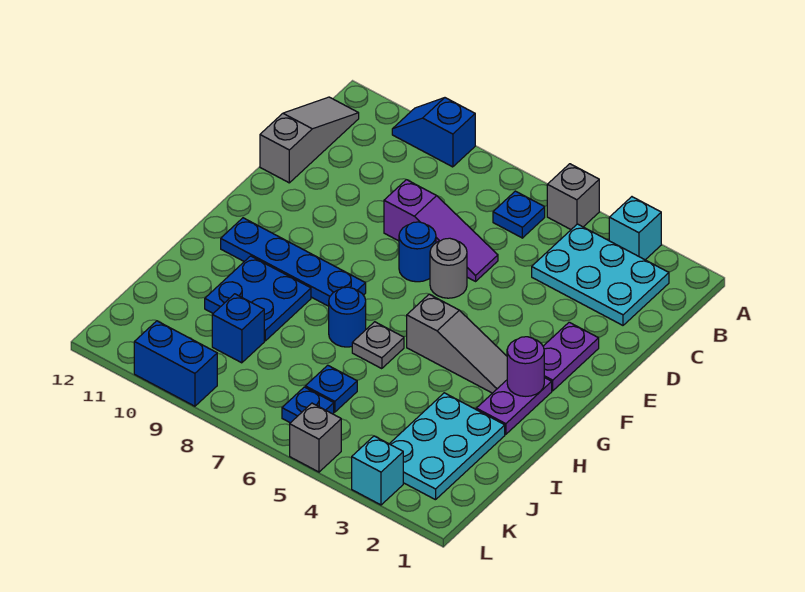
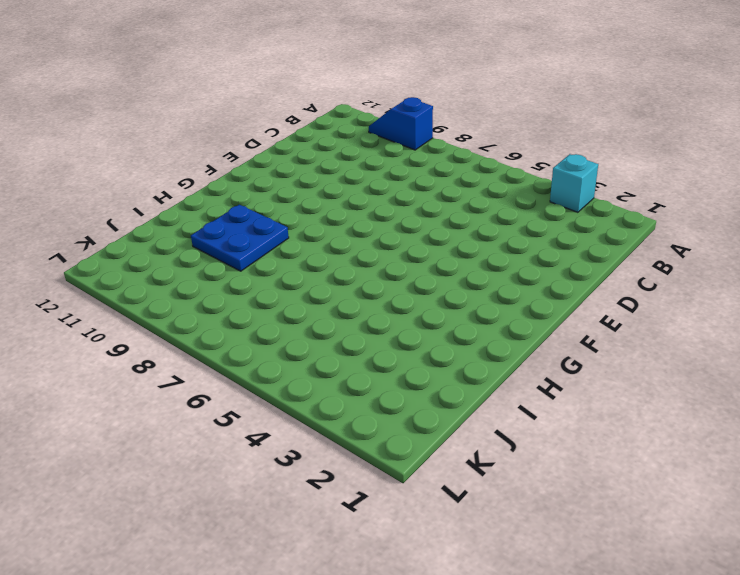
none -> grey brick A5 level 1
none -> cyan plate B2:C4 level 1
none -> blue plate B6 level 1

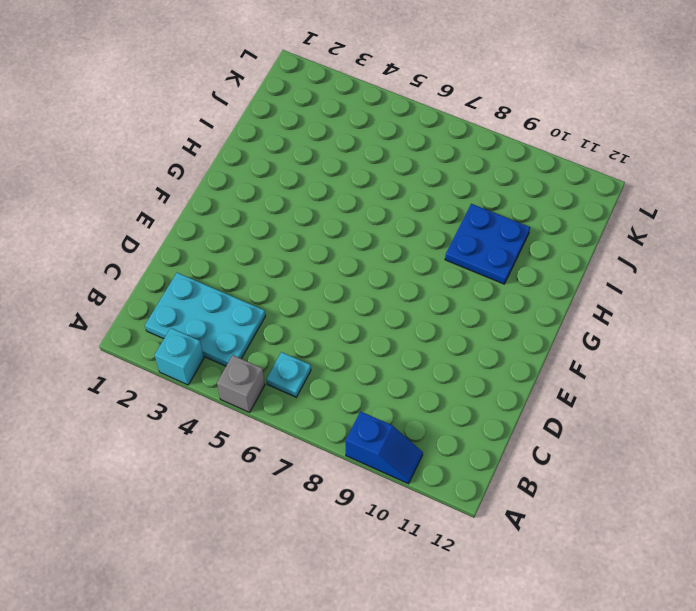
cyan plate B6 level 1 -> blue plate B6 level 1
none -> grey slope B12:D12 level 1 top D
none -> purple slope D6:D8 level 1 top 8
none -> purple plate E2:F2 level 1

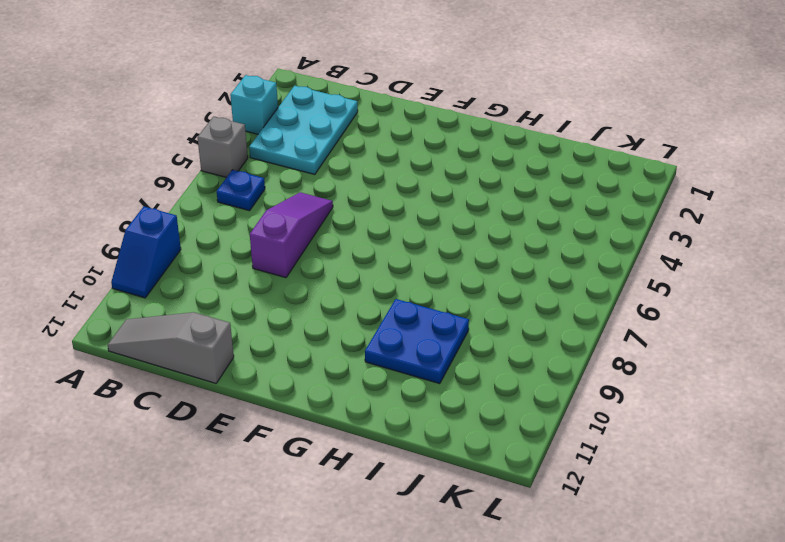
none -> purple plate E2:F2 level 1
none -> grey round brick E6 level 1
none -> blue round brick E7 level 1

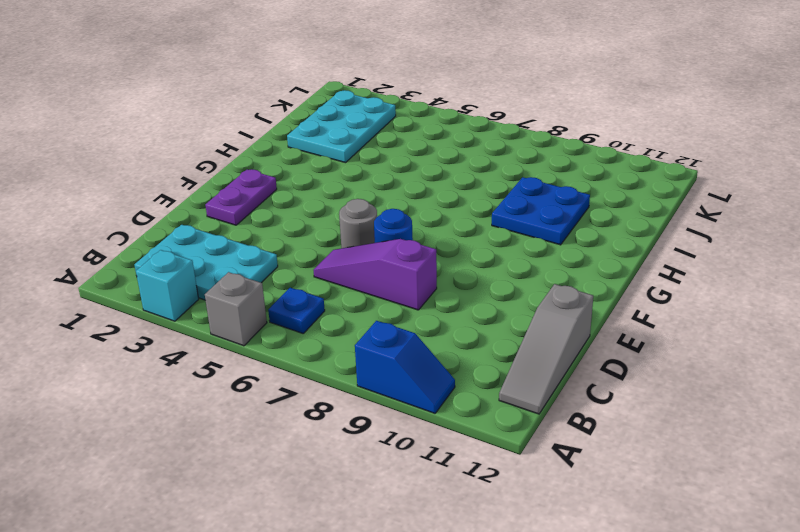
none -> purple plate G2:H2 level 1
none -> grey slope G3:G5 level 1 top 5
none -> blue plate G8:G11 level 1

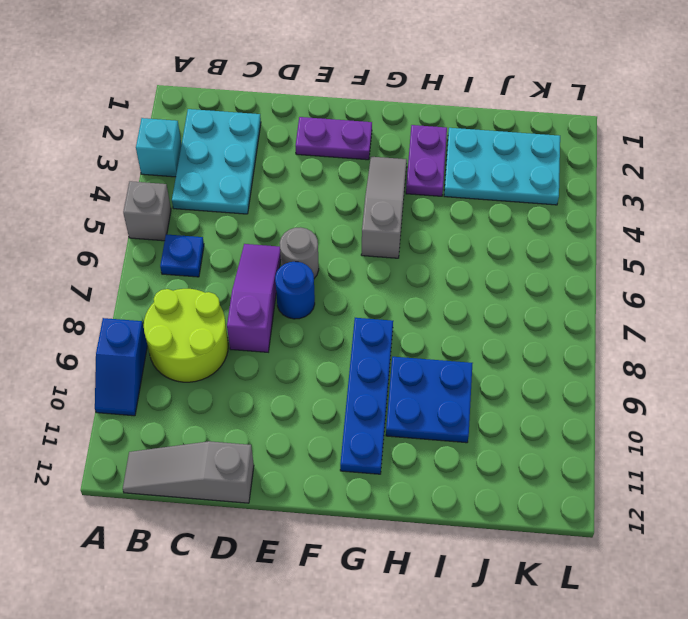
lime round brick B8:C9 level 1 -> none
purple plate H2:H3 level 1 -> purple plate G2:H2 level 1
none -> grey plate H6 level 1
none -> blue round brick H7 level 1
none -> blue plate J6 level 1

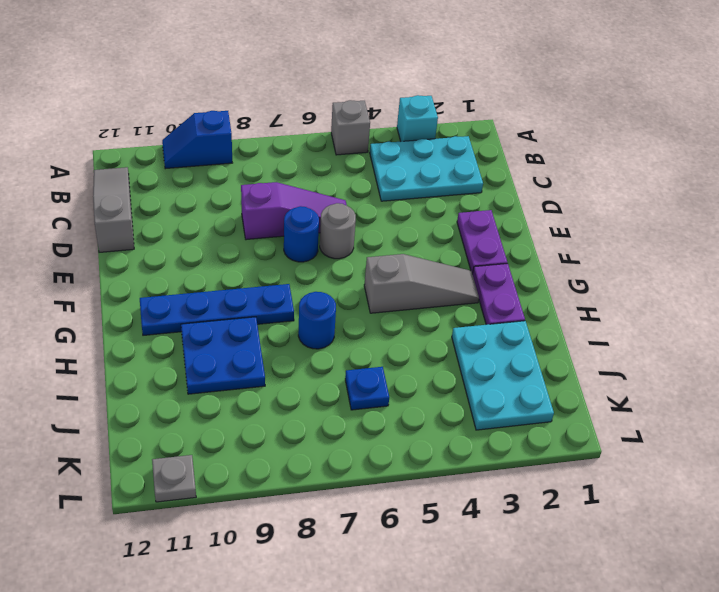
grey plate L11 level 1 -> grey plate H6 level 1
none -> blue plate B6 level 1
none -> blue brick J9 level 1
none -> blue plate K6 level 1

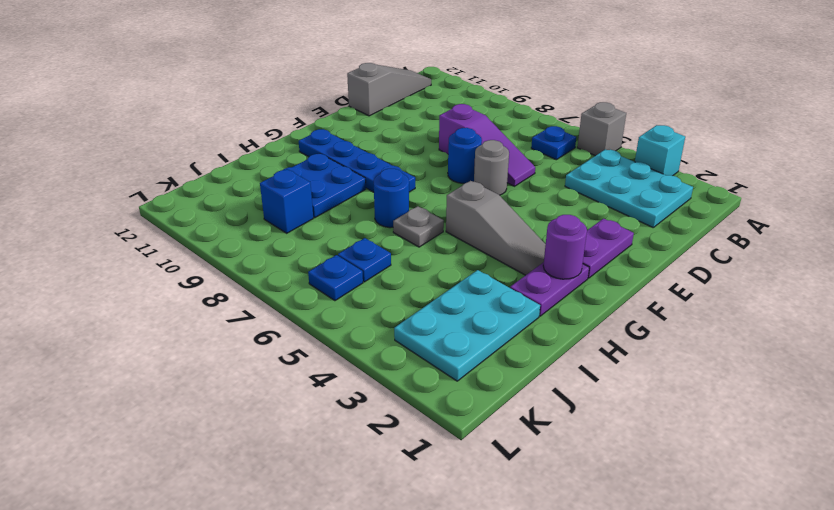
none -> blue slope A9:A10 level 1 top 9
none -> cyan brick L3 level 1
none -> grey brick L5 level 1

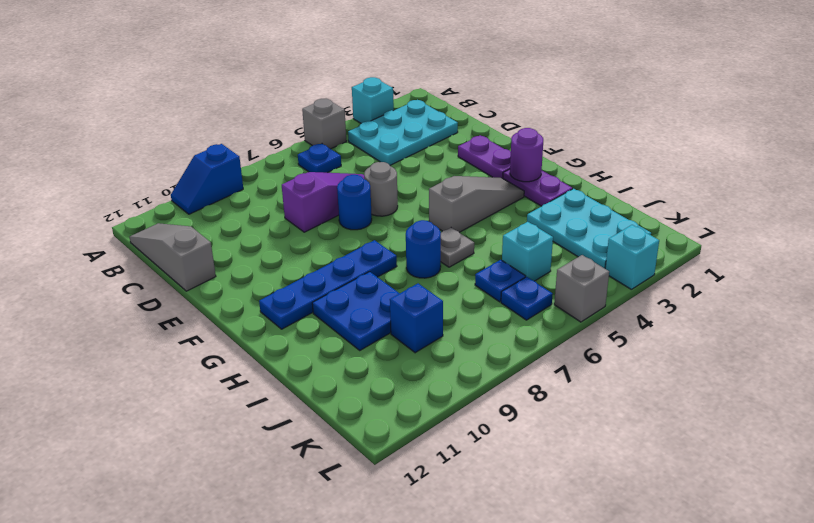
cyan brick J5 level 1 -> none
none -> blue brick L9:L10 level 1

